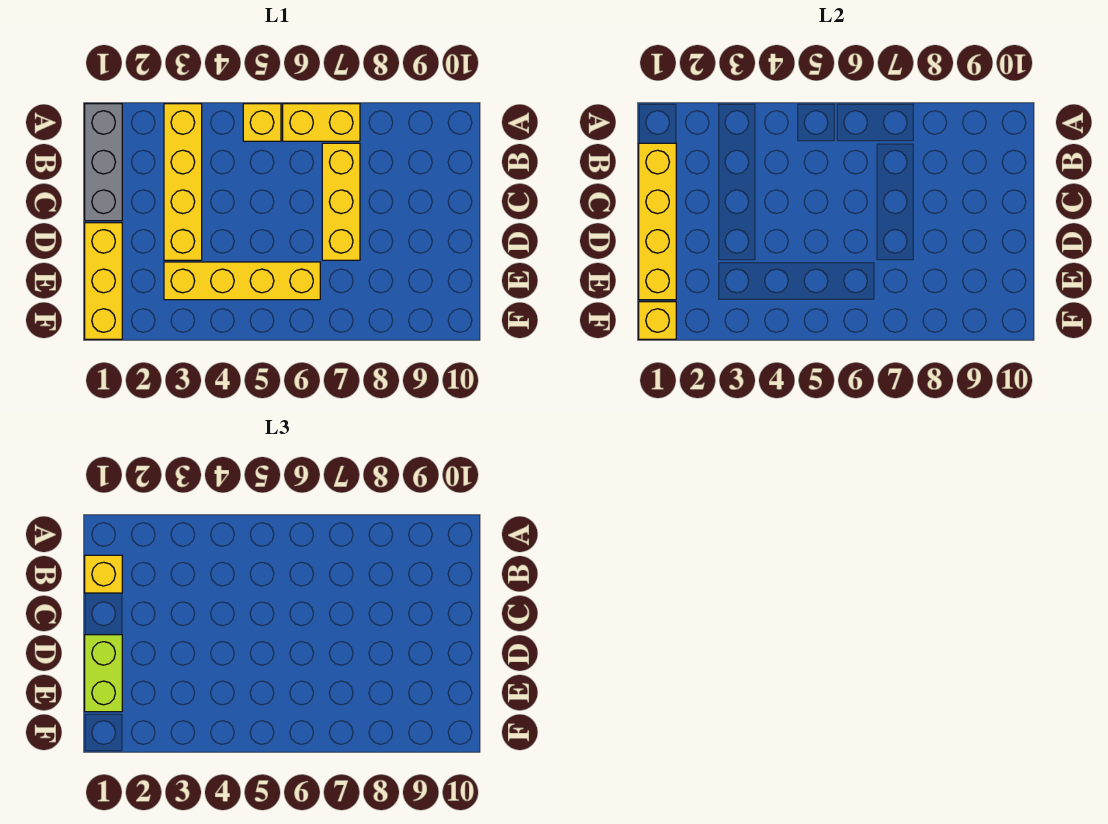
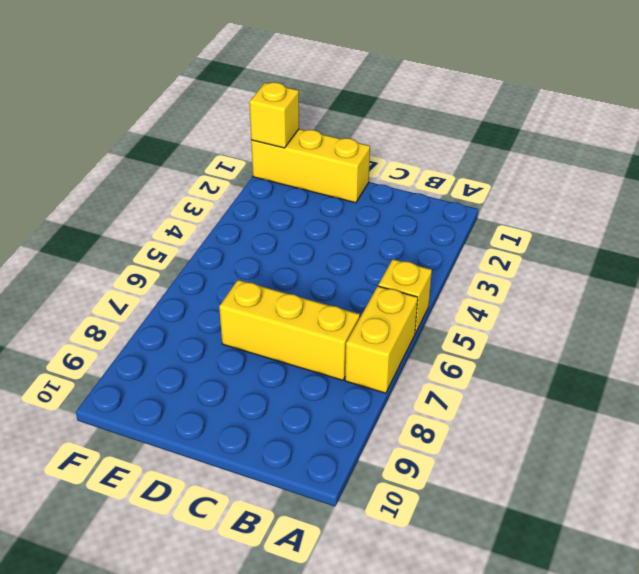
none -> grey brick A1:C1 level 1
none -> yellow brick A3:D3 level 1

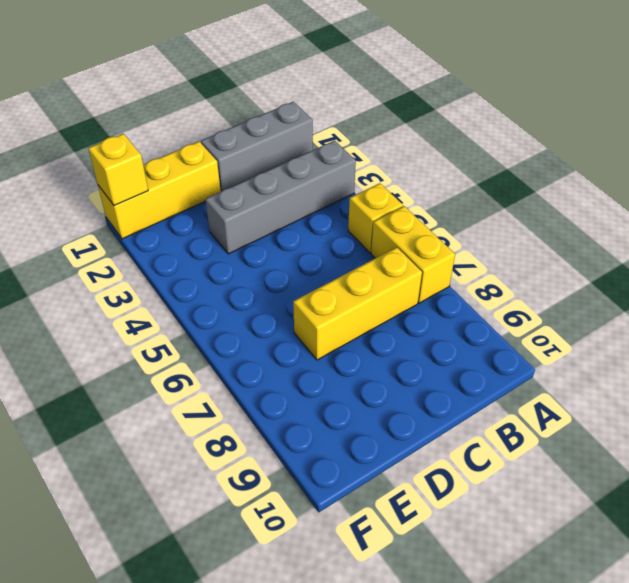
grey brick A3:D3 level 1 -> yellow brick A3:D3 level 1
none -> yellow brick E3:E6 level 1
none -> yellow brick B1:E1 level 2

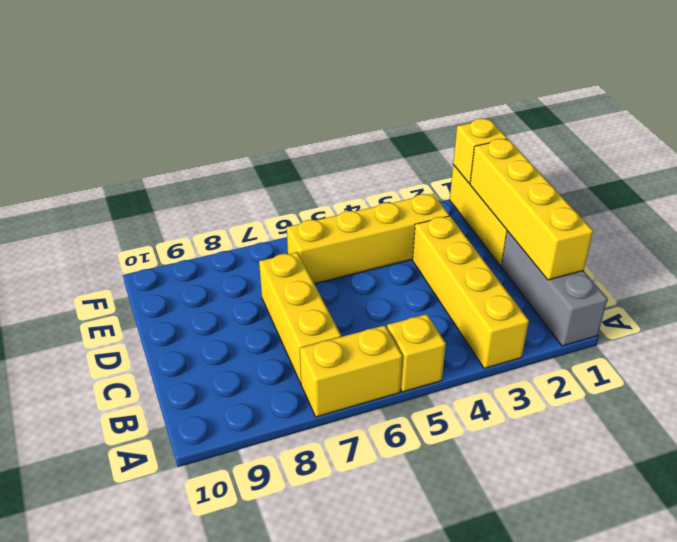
none -> yellow brick B1 level 3
none -> lime brick D1:E1 level 3

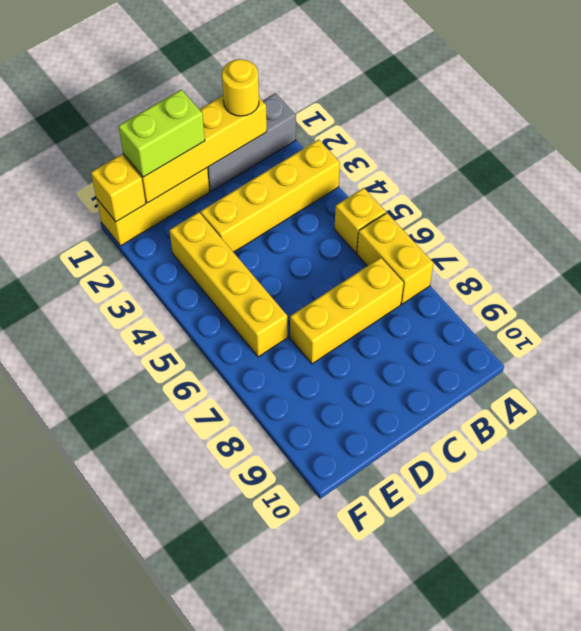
yellow round brick B1 level 3 -> yellow brick B1 level 3

